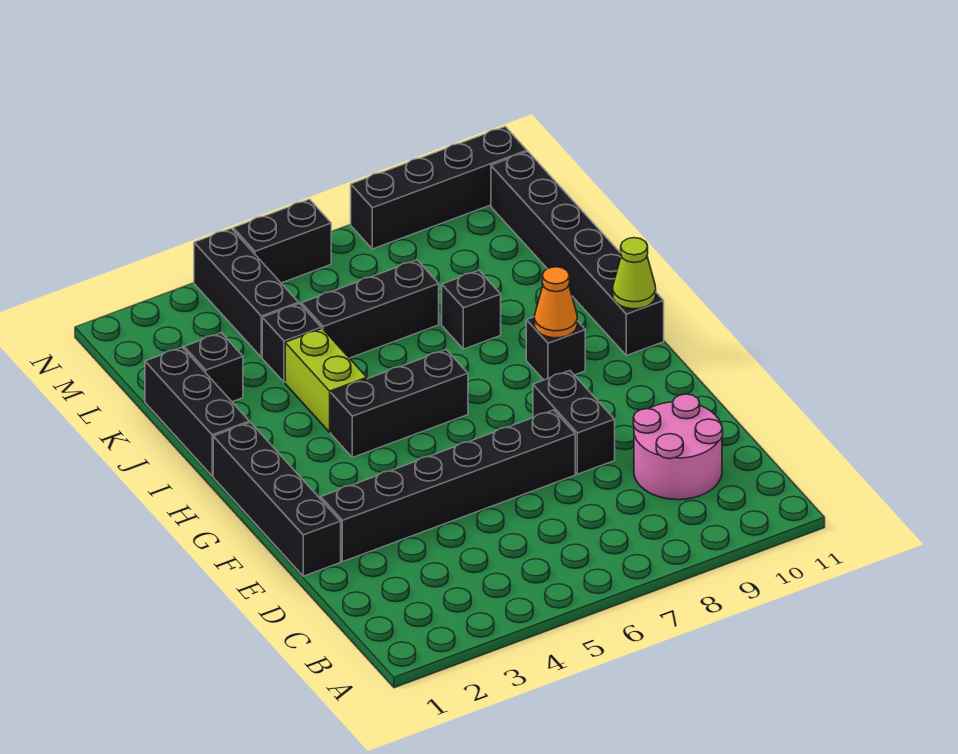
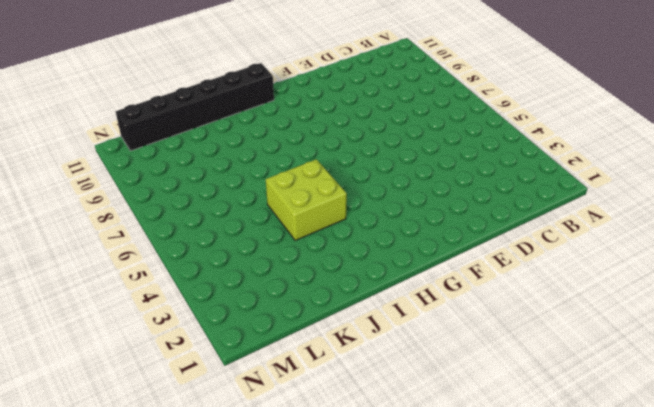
lime brick I4:J5 level 1 -> lime brick I4:J4 level 1
none -> pink round brick C9:D10 level 1
none -> black brick E1:H1 level 1
none -> black brick E2:E7 level 1

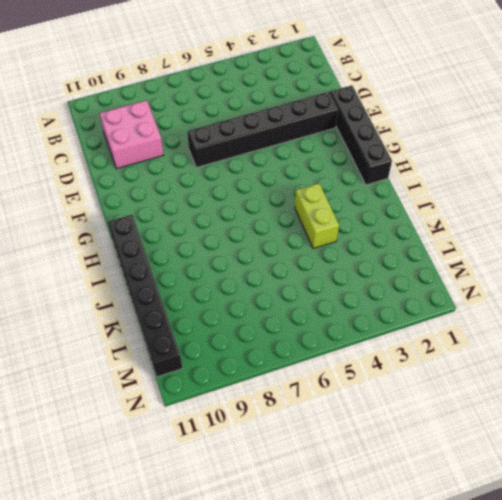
pink brick C9:D10 level 1 -> pink round brick C9:D10 level 1
none -> black brick E8:F8 level 1
none -> black brick H4:H6 level 1
none -> black brick H9 level 1

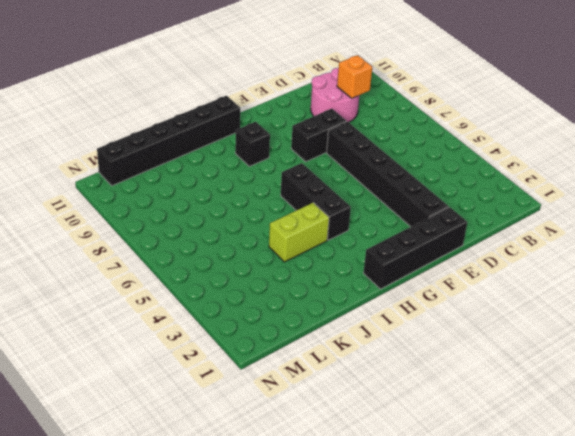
orange brick C9 level 2 -> none
none -> black brick I1:K1 level 1
none -> black brick J8 level 1
none -> black brick K2 level 1

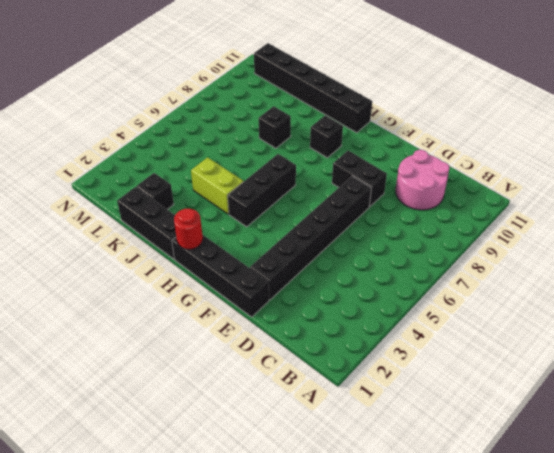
red round brick H1 level 2 -> none
none -> black brick K4 level 1
none -> black brick K5:K7 level 1
none -> black brick L4:N4 level 1

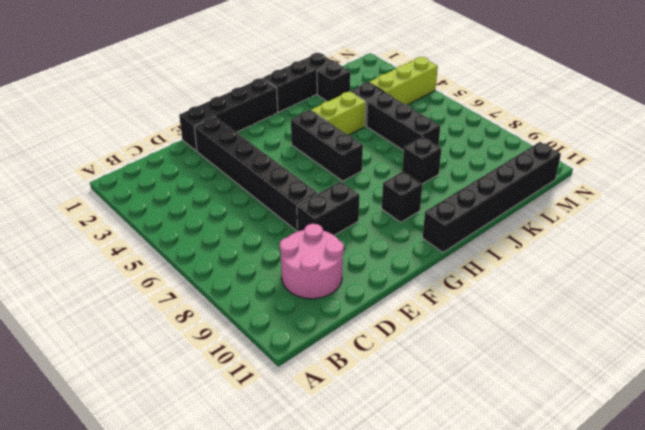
lime brick L4:N4 level 1 -> black brick L4:N4 level 1
none -> black brick N5:N6 level 1
none -> black brick N8:N11 level 1
none -> orange cone H9 level 2

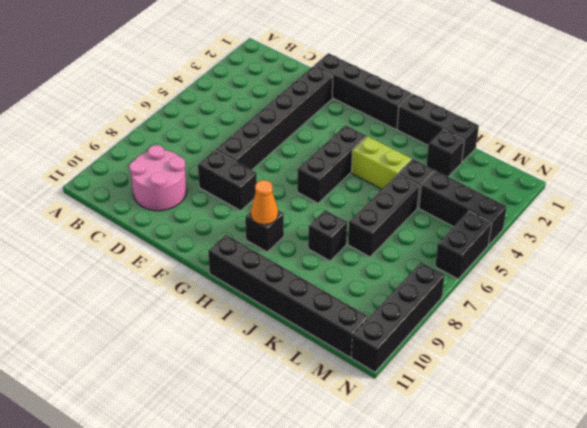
none -> lime cone H11 level 2

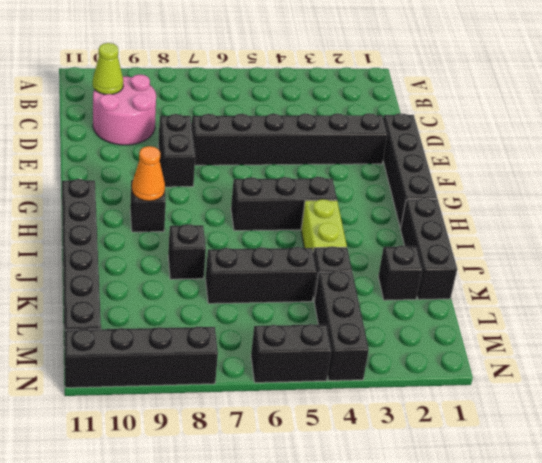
lime cone C10 level 2 -> lime cone H11 level 2

